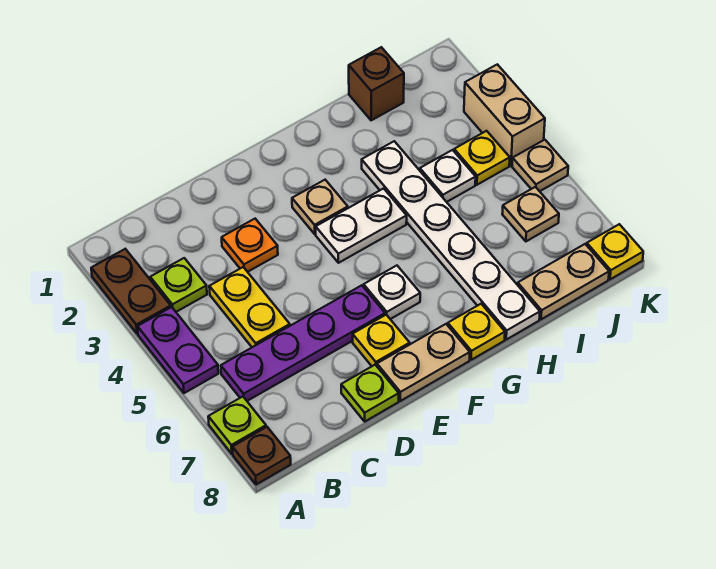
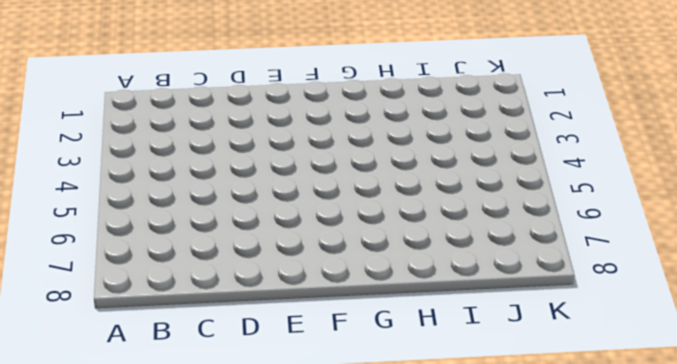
none -> brown plate A2:A3 level 1
none -> purple plate A4:A5 level 1
none -> lime plate A7 level 1

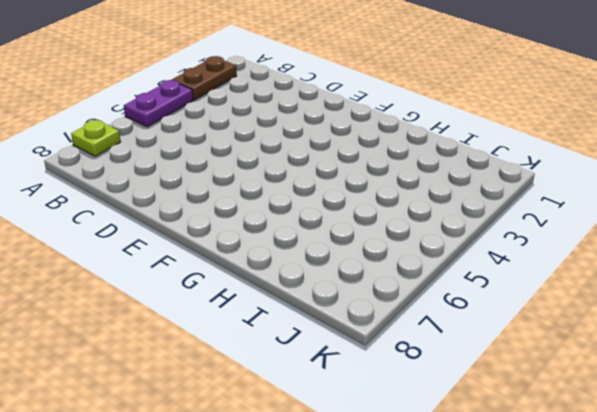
none -> brown plate A8 level 1
none -> lime plate B3 level 1
none -> purple plate B6:E6 level 1

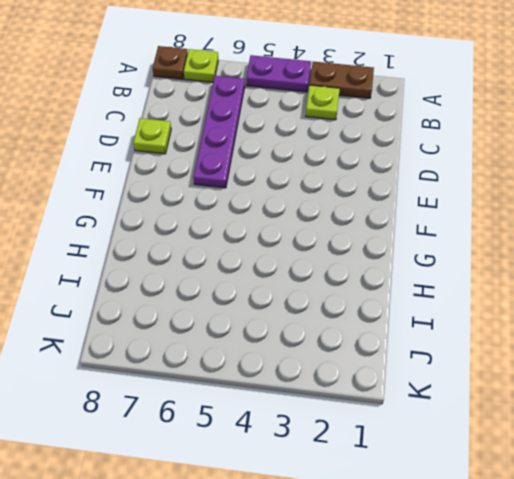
none -> yellow plate C4:C5 level 1
none -> orange plate D3 level 1
none -> yellow plate E7 level 1

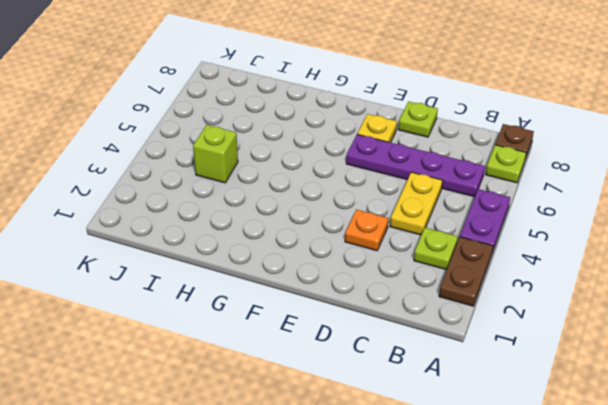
lime brick I4 level 1 -> white plate I4 level 1
none -> tan plate E8:F8 level 1
none -> tan plate F3 level 1
none -> white plate F4:G4 level 1

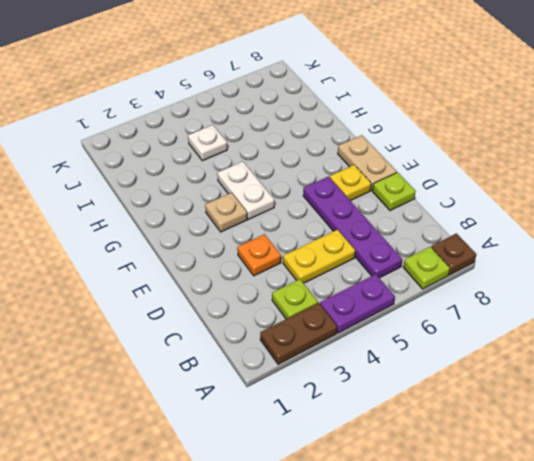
none -> white plate F6 level 1
none -> yellow plate G8 level 1
none -> white plate H3:H8 level 1

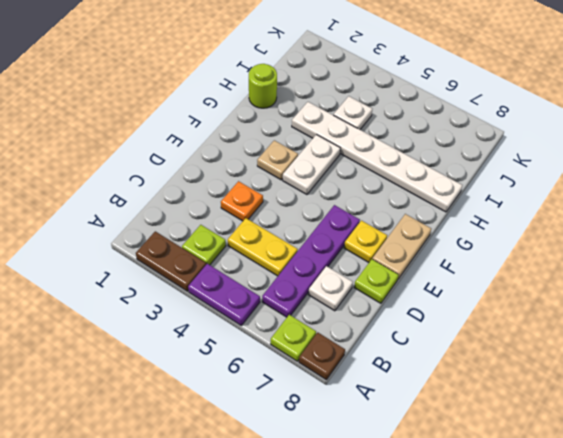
white plate C7 level 1 -> white plate F6 level 1
lime round brick H1 level 1 -> none
none -> yellow plate G8 level 1
none -> brown brick I1 level 1
none -> tan plate I8:J8 level 1

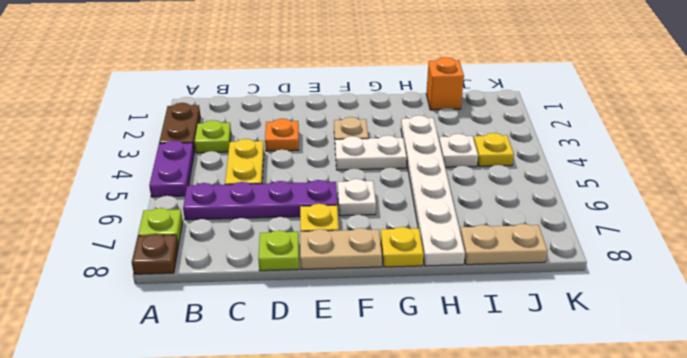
orange brick I1 level 1 -> brown brick I1 level 1
none -> tan plate J6 level 1
none -> tan brick K3:K4 level 1
none -> tan plate K5 level 1

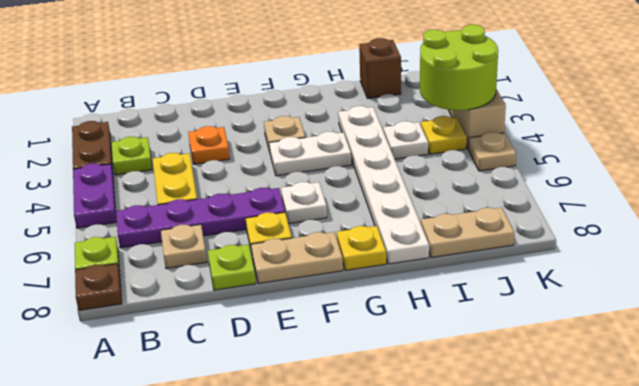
tan plate C7 level 1 -> tan plate J6 level 1
lime round brick J3:K4 level 2 -> none
none -> yellow plate K8 level 1

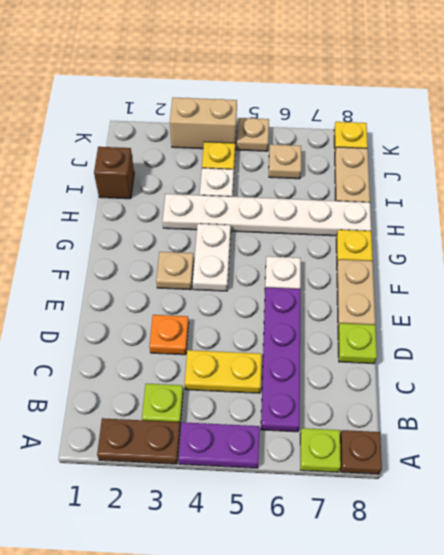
none -> yellow plate E7 level 1

